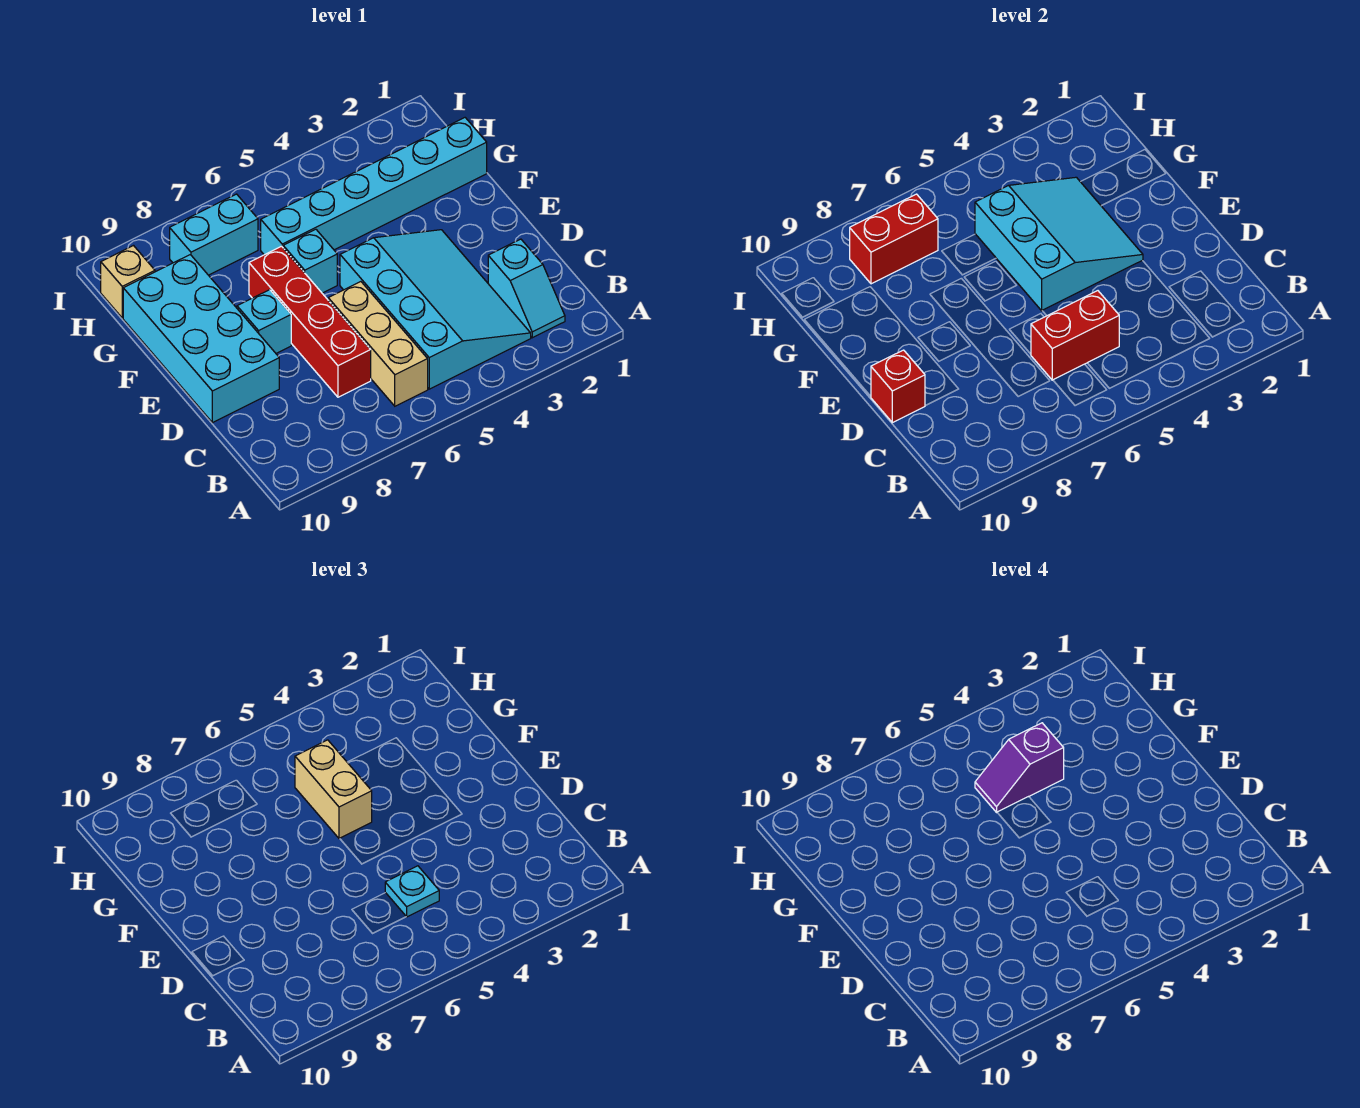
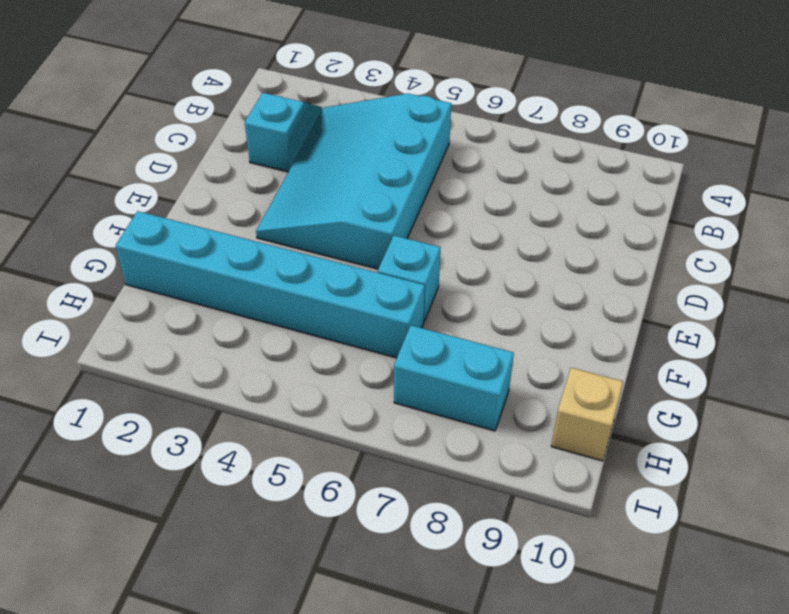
none -> tan brick B6:D6 level 1
none -> red brick C7:F7 level 1
none -> cyan brick D9:G10 level 1

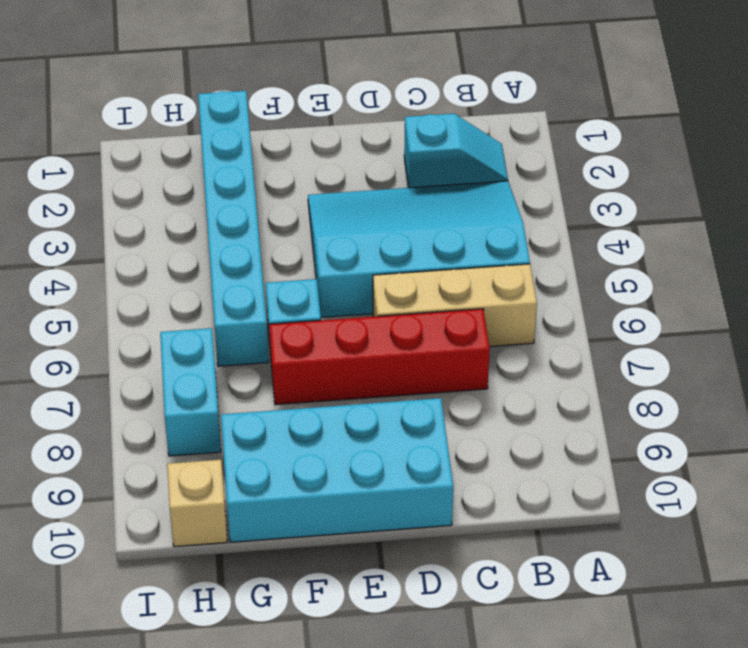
none -> cyan brick E8 level 1
none -> red brick C5:C6 level 2
none -> red brick D10 level 2

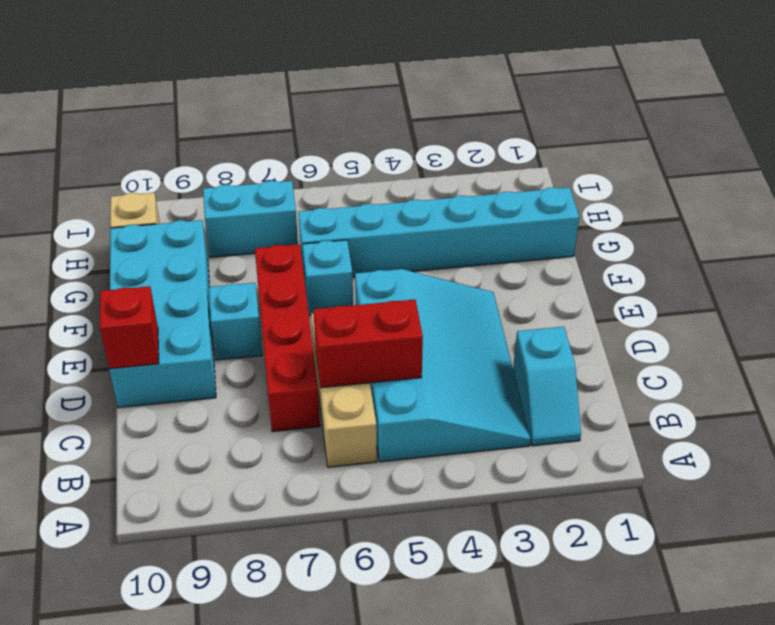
none -> cyan slope E3:G5 level 2 top 5
none -> red brick H7:H8 level 2
none -> cyan plate C5 level 3

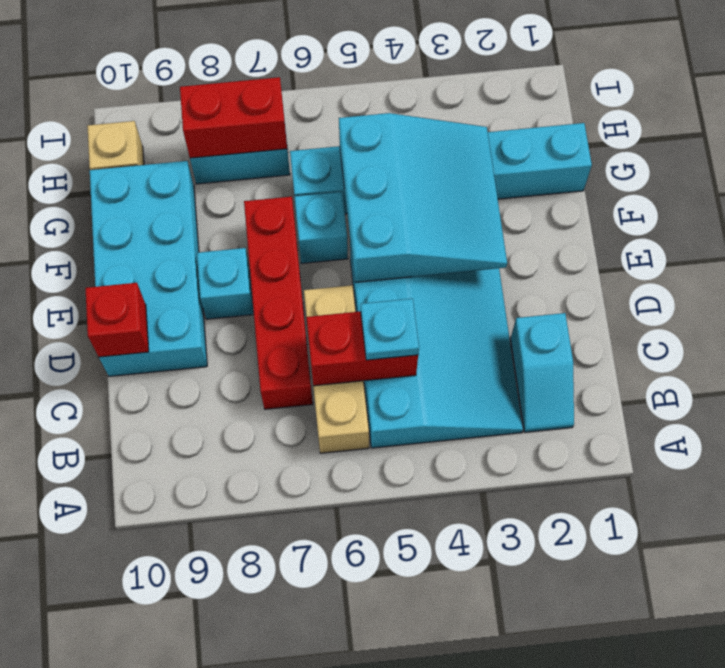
none -> tan brick F5:G5 level 3
none -> purple slope G4:G5 level 4 top 4

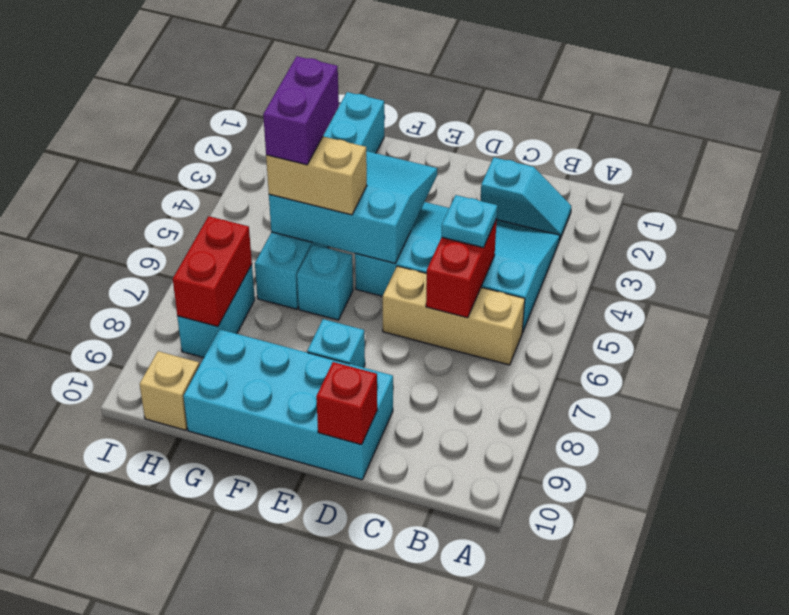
purple brick G4:G5 level 4 -> purple slope G4:G5 level 4 top 4
none -> red brick C7:F7 level 1

